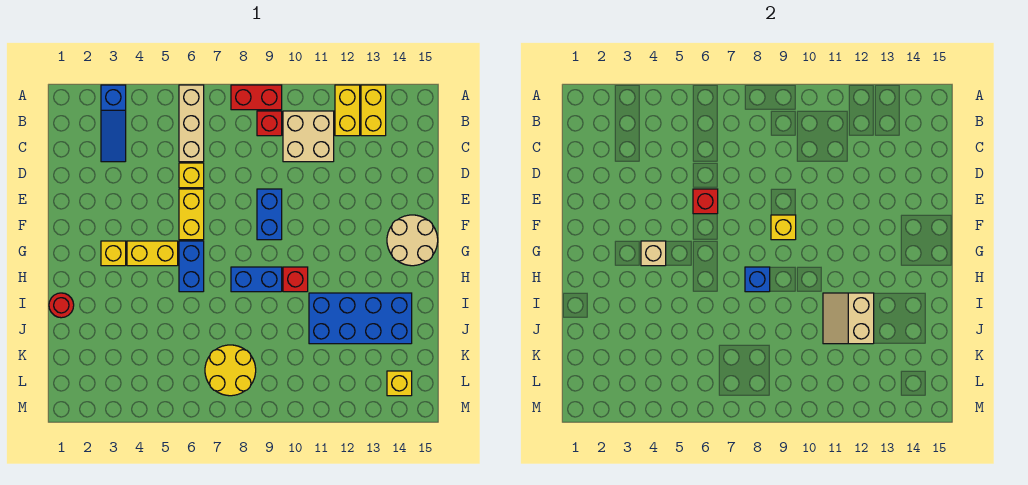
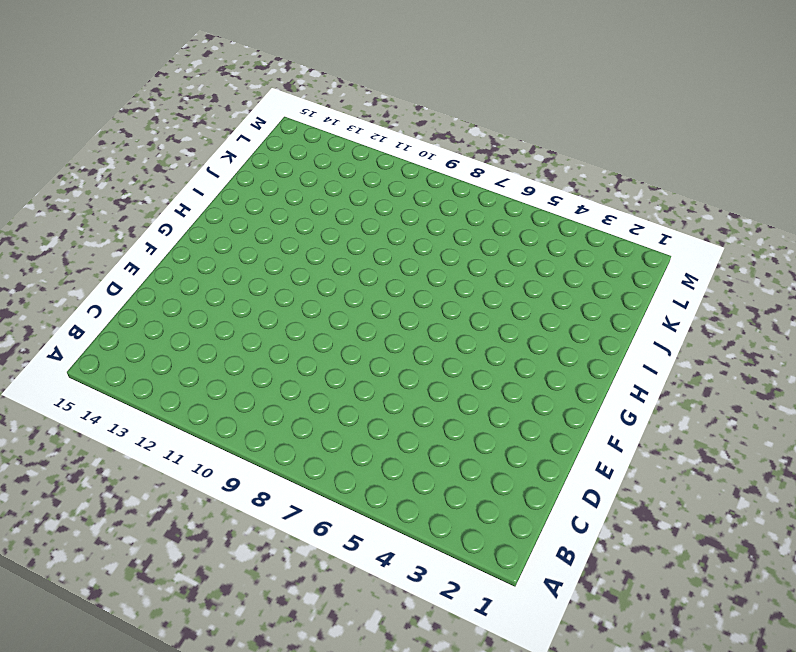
none -> blue slope A3:C3 level 1 top A
none -> tan brick A6:C6 level 1
none -> red brick A8:A9 level 1

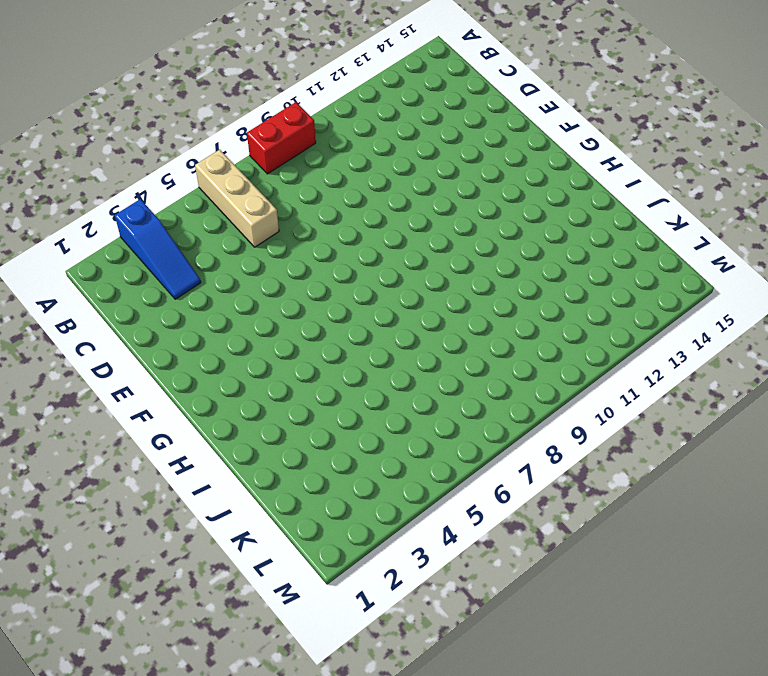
none -> yellow brick A12:B12 level 1
none -> yellow brick A13:B13 level 1
none -> red brick B9 level 1

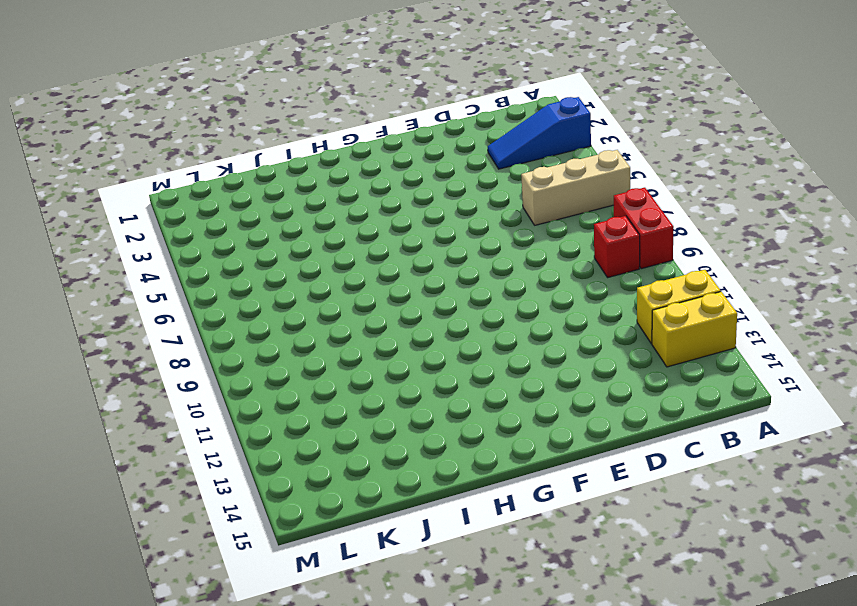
none -> tan brick B10:C11 level 1
none -> yellow brick D6 level 1
none -> yellow brick E6:F6 level 1

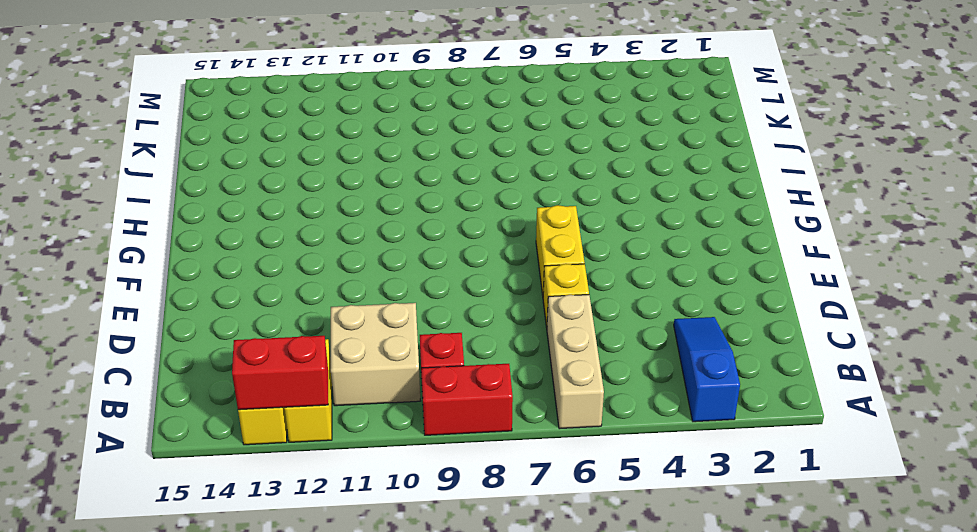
red brick A12:A13 level 2 -> none
none -> blue brick E9:F9 level 1
none -> tan round brick F14:G15 level 1
none -> yellow brick G3 level 1

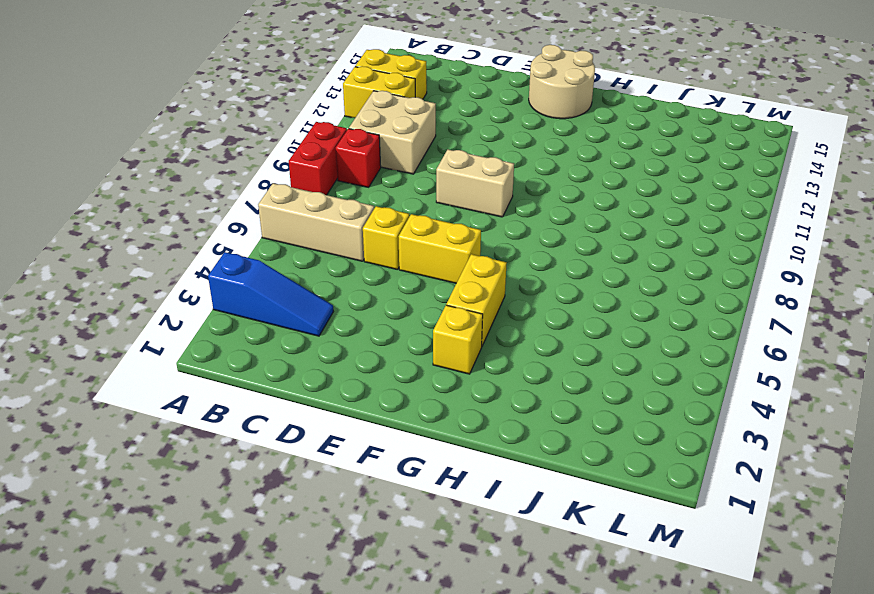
tan brick E9:F9 level 1 -> blue brick E9:F9 level 1
none -> blue brick G6:H6 level 1
none -> blue brick H8:H9 level 1
none -> red brick H10 level 1

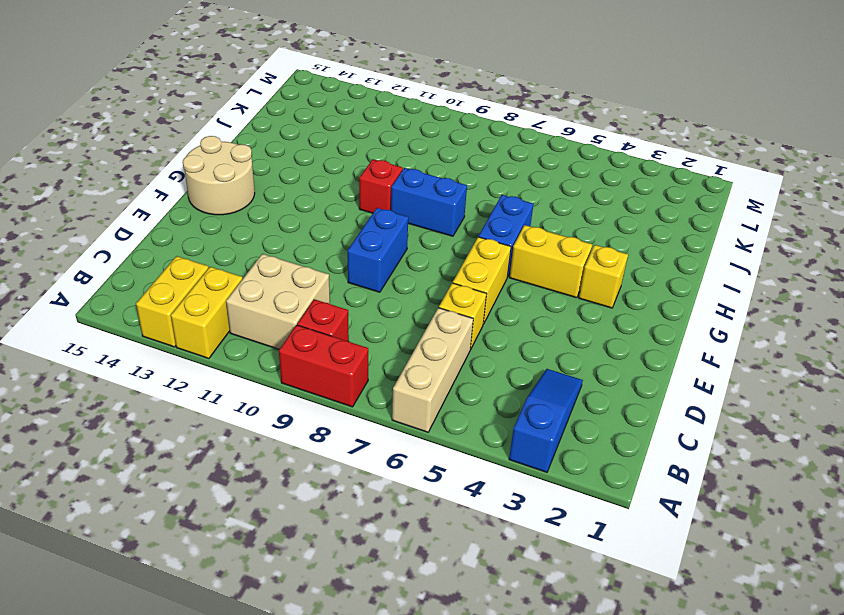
none -> red round brick I1 level 1
none -> blue brick I11:J14 level 1
none -> yellow round brick K7:L8 level 1

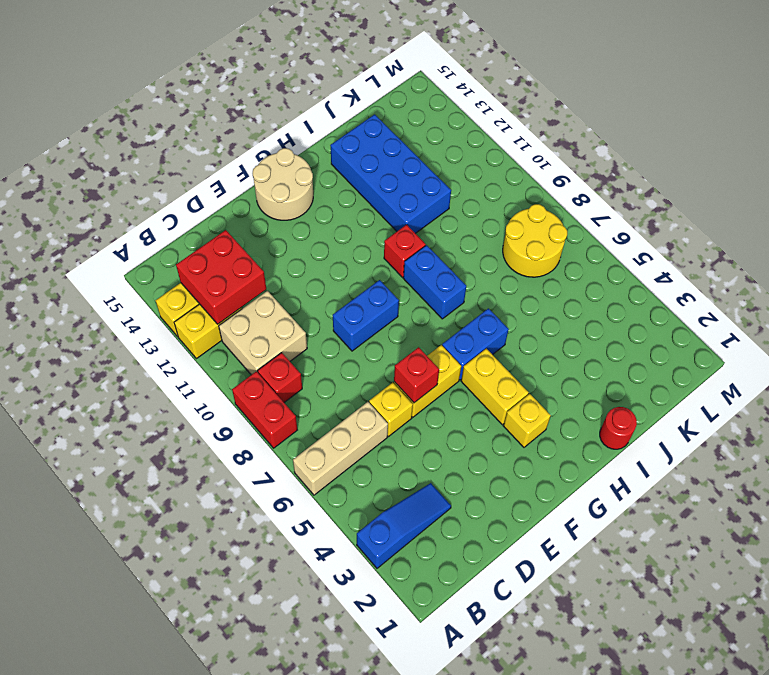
red brick B12:C13 level 2 -> none
none -> yellow brick L14 level 1
none -> yellow brick F9 level 2
none -> tan brick G4 level 2

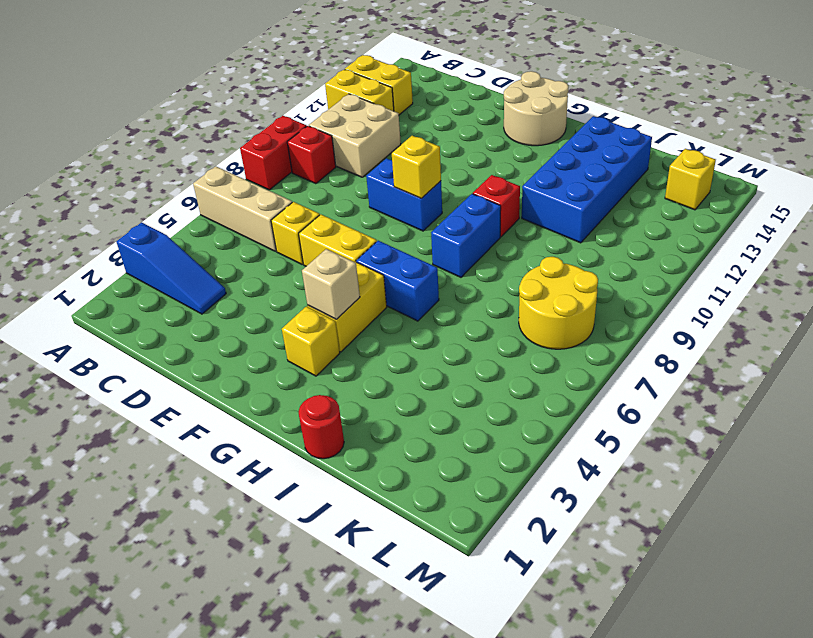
none -> red brick E6 level 2
none -> blue brick H8 level 2
none -> tan slope I11:J12 level 2 top 12

